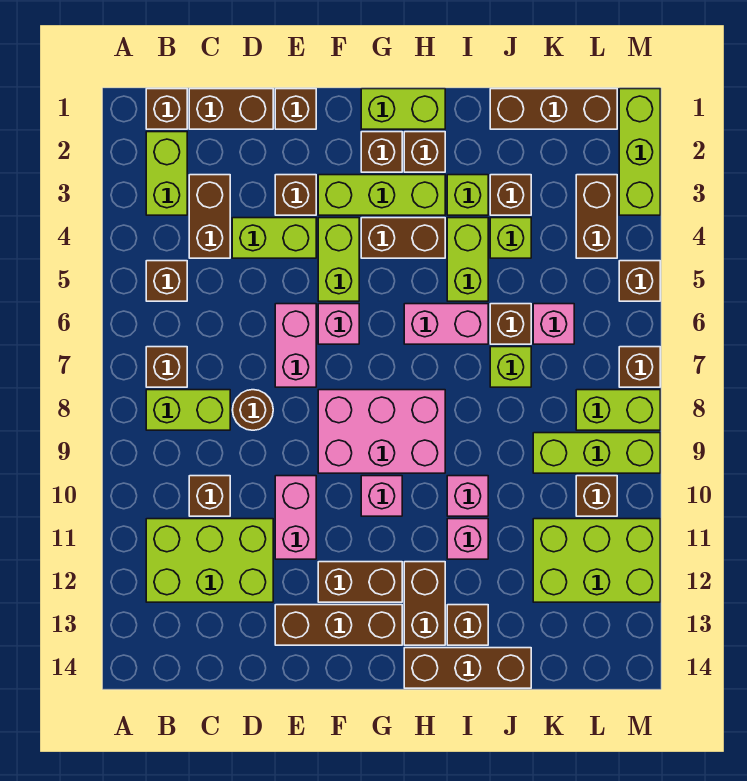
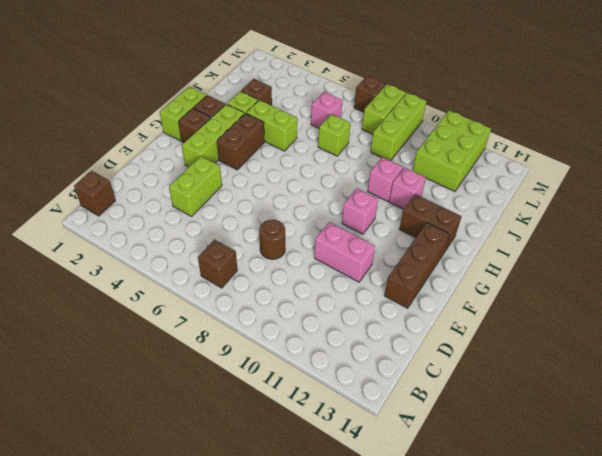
none -> lime brick B2:B3 level 1
none -> brown brick B5 level 1
none -> lime brick B8:C8 level 1
none -> lime brick B11:D12 level 1

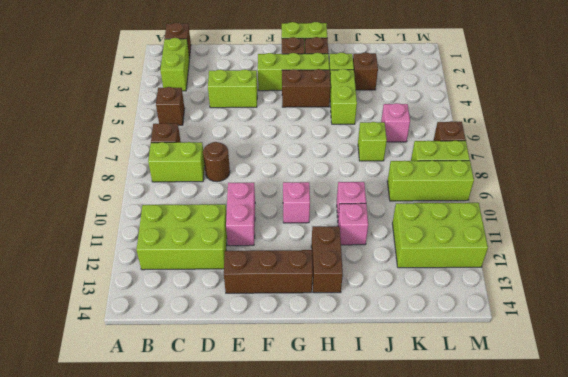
none -> brown brick C1:D1 level 1
none -> brown brick C3:C4 level 1
none -> brown brick C10 level 1
none -> brown brick E1 level 1

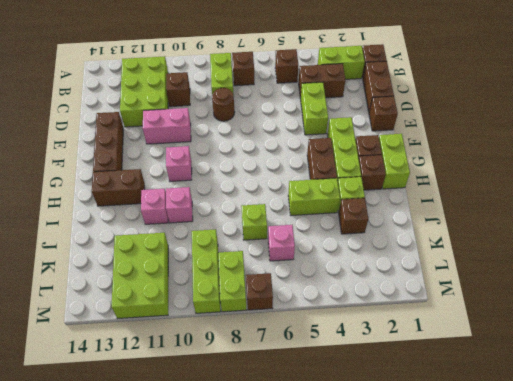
none -> brown brick E3 level 1
none -> pink brick E6:E7 level 1
none -> lime brick F4:F5 level 1
none -> pink brick F6 level 1

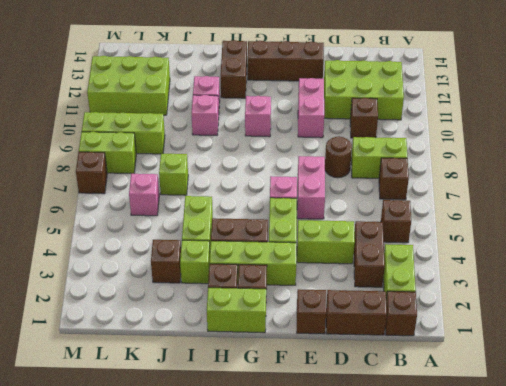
none -> brown brick E3 level 1
none -> pink brick F8:H9 level 1
none -> brown brick F12:G12 level 1
none -> pink brick H6:I6 level 1

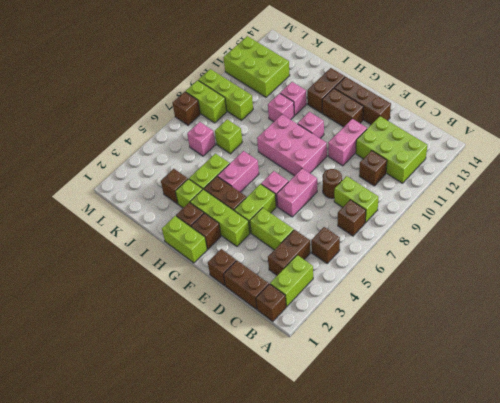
pink brick H5:H6 level 1 -> pink brick H6:I6 level 1
none -> brown brick E3 level 1
none -> brown brick H14:J14 level 1
none -> brown brick I13 level 1
none -> brown brick J1:L1 level 1

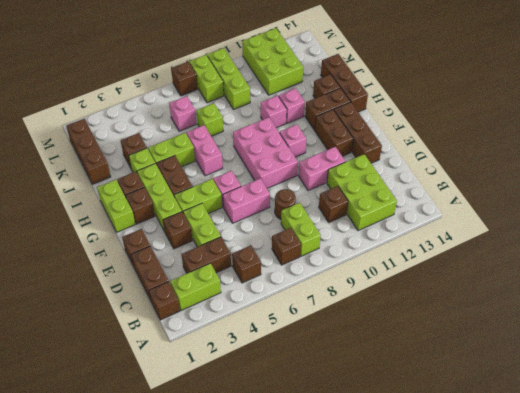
none -> lime brick J4 level 1
none -> brown brick J6 level 1
none -> brown brick L3:L4 level 1
none -> brown brick L10 level 1

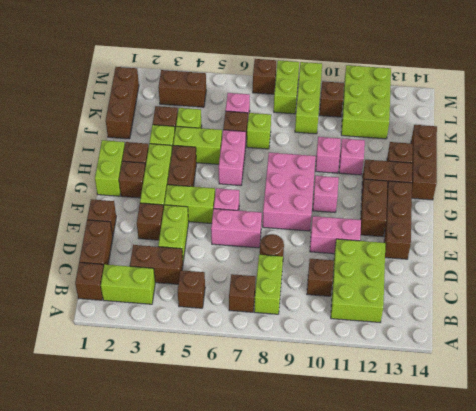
none -> lime brick M1:M3 level 1
none -> brown brick M5 level 1

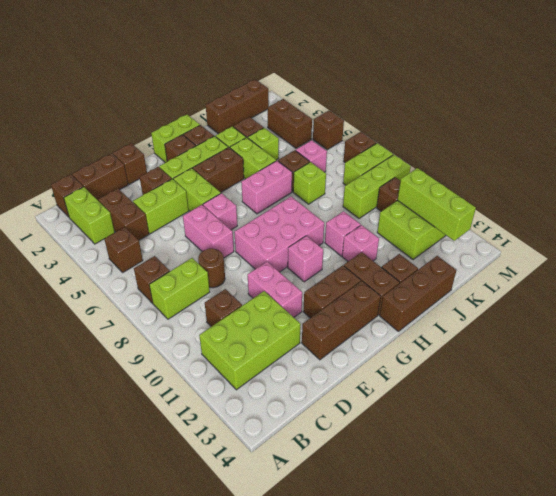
lime brick L11:L13 level 2 -> lime brick M1:M3 level 1

